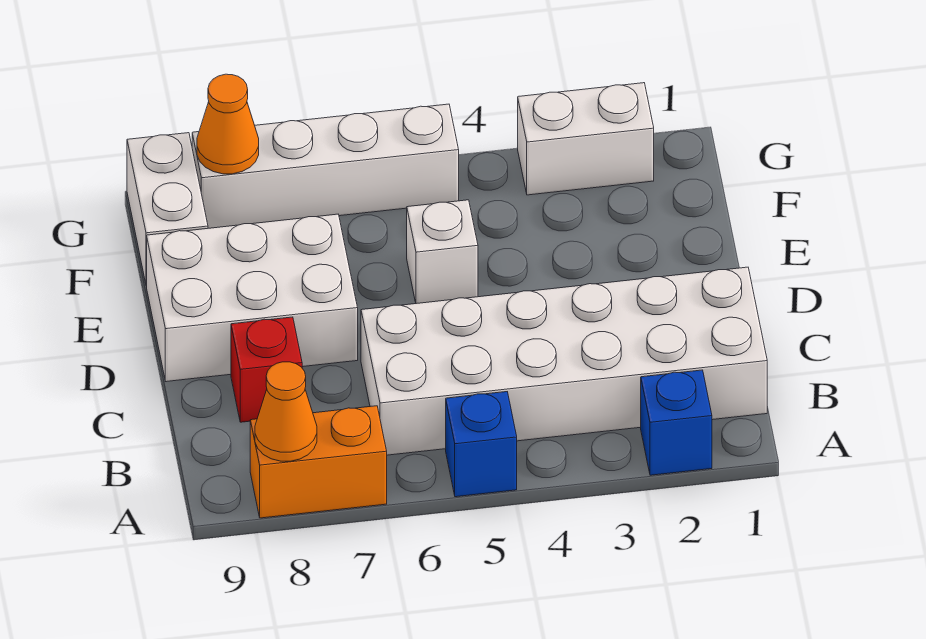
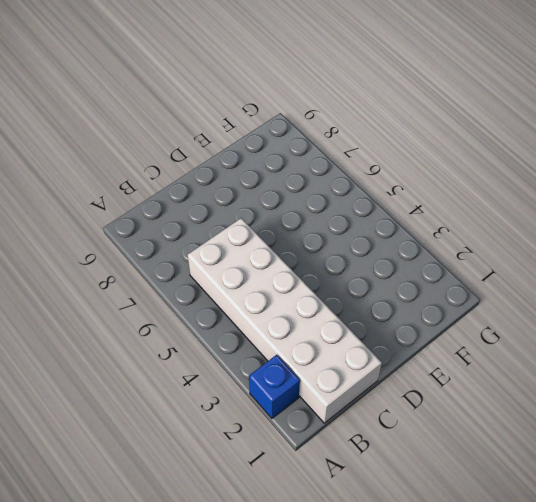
none -> blue brick A5 level 1
none -> orange brick A7:A8 level 1
none -> red brick C8 level 1

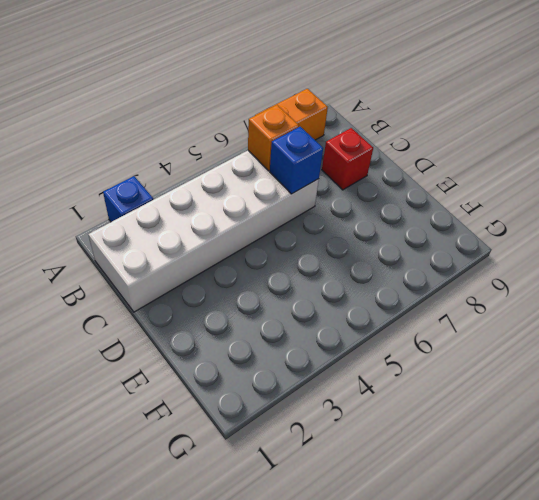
orange brick B6 level 2 -> none
blue brick C6 level 2 -> blue brick A5 level 1
none -> white brick D7:E9 level 1
none -> white brick E5 level 1
none -> white brick F9:G9 level 1

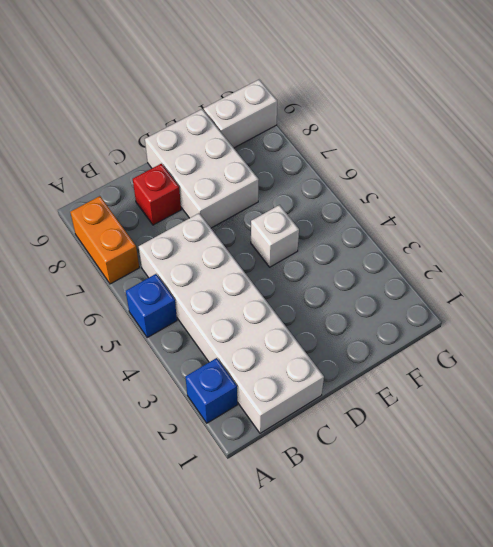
none -> white brick G2:G3 level 1
none -> white brick G5:G8 level 1
none -> orange cone A8 level 2

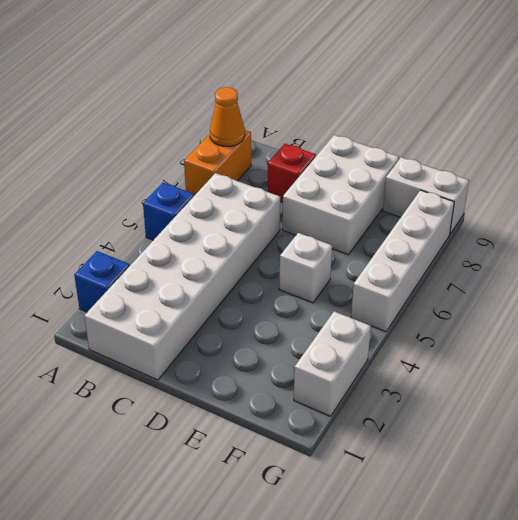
none -> orange cone G8 level 2

